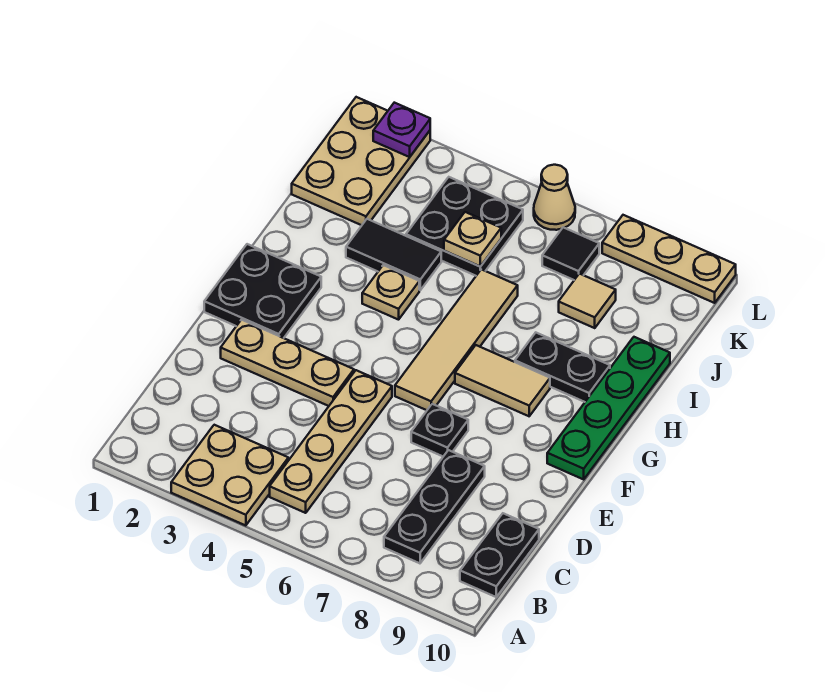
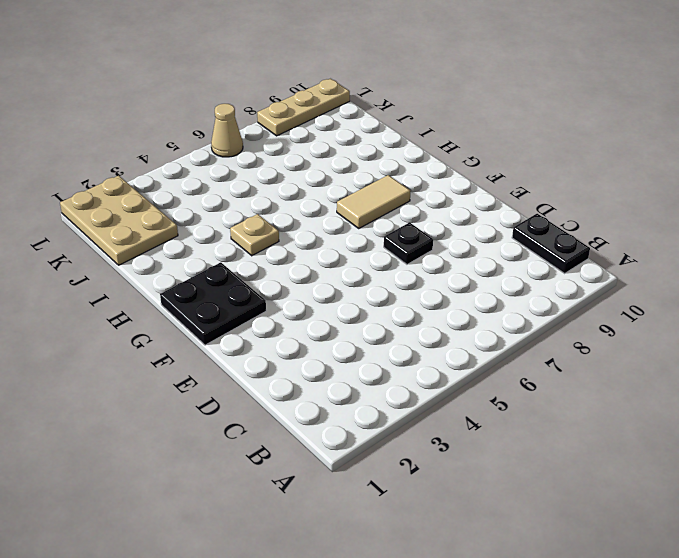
none -> tan plate A3:B4 level 1
none -> tan plate B5:E5 level 1
none -> black plate B8:D8 level 1

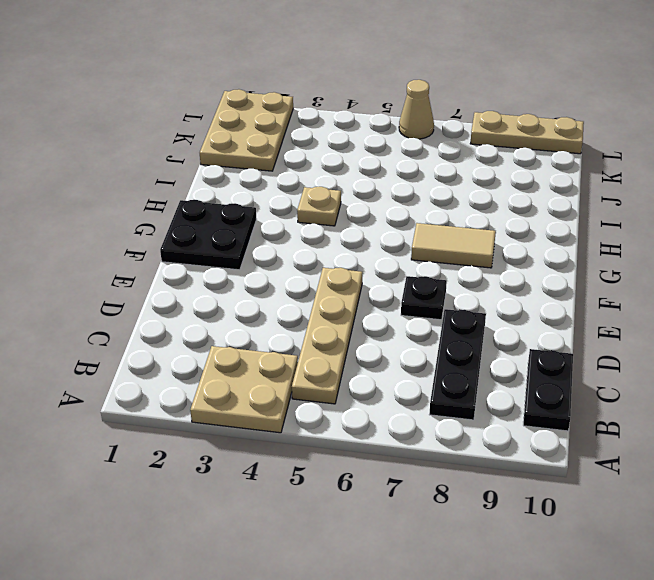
none -> tan plate E2:E4 level 1
none -> tan tile F6:I6 level 1
none -> green plate F10:I10 level 1

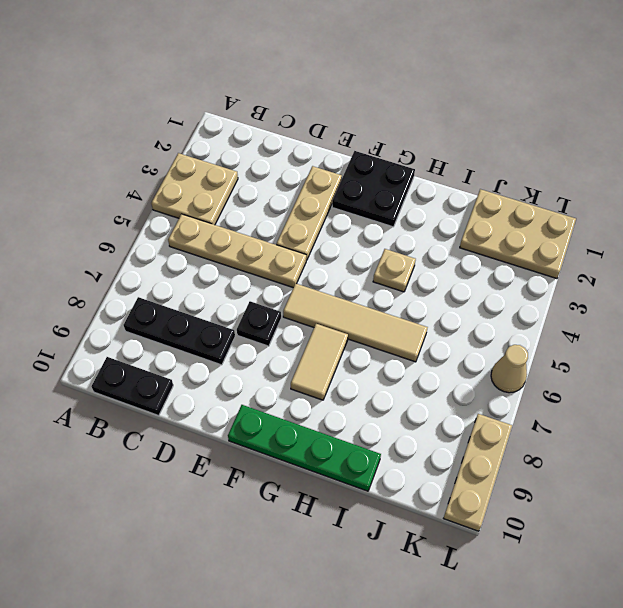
none -> black plate H8:H9 level 1
none -> black tile I3:I4 level 1
none -> black plate J4:K5 level 1

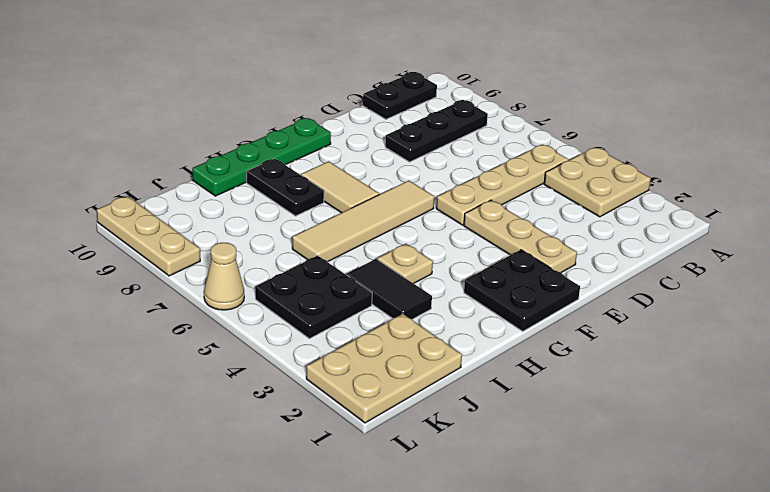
none -> black plate E7 level 1
none -> tan tile J8 level 1
none -> black tile K7 level 1

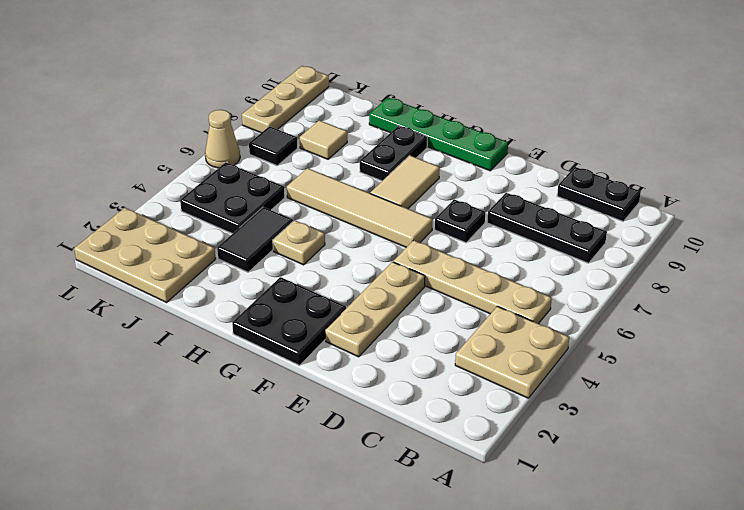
none -> tan plate J5 level 2
none -> purple plate L2 level 2

